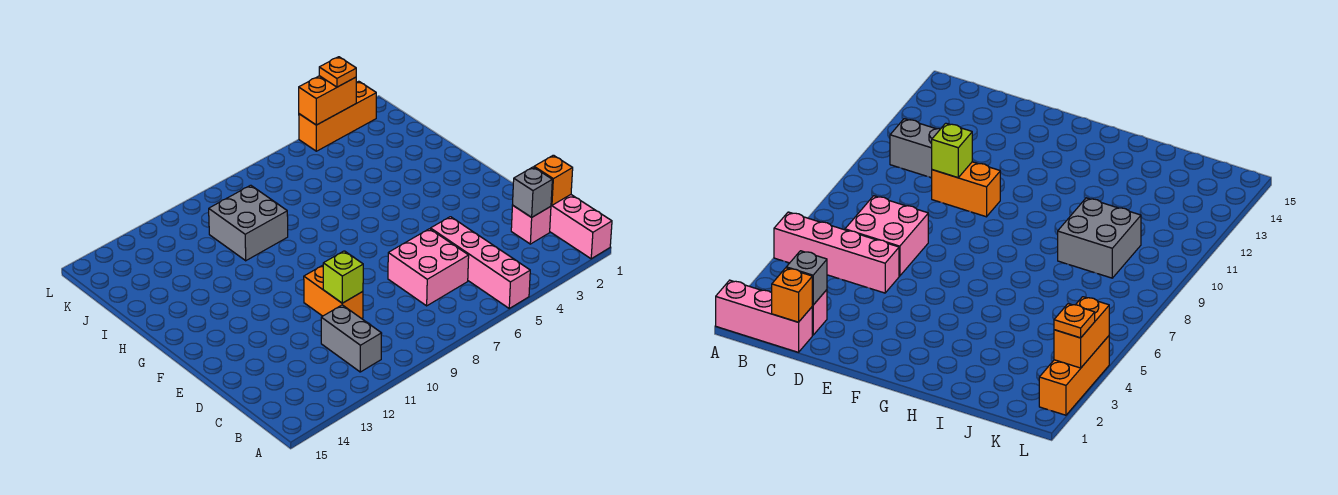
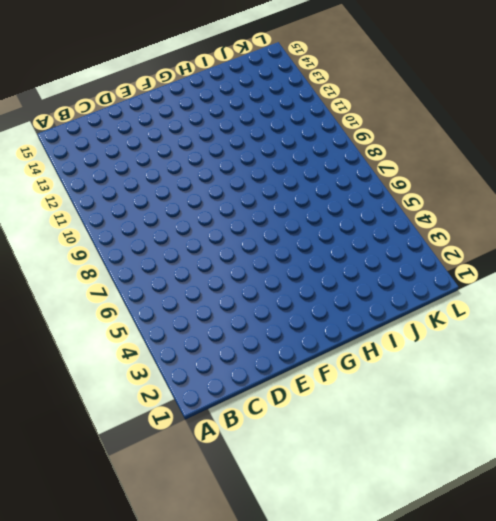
none -> pink brick A1:C1 level 1
none -> pink brick A5:D5 level 1
none -> grey brick B11:C11 level 1

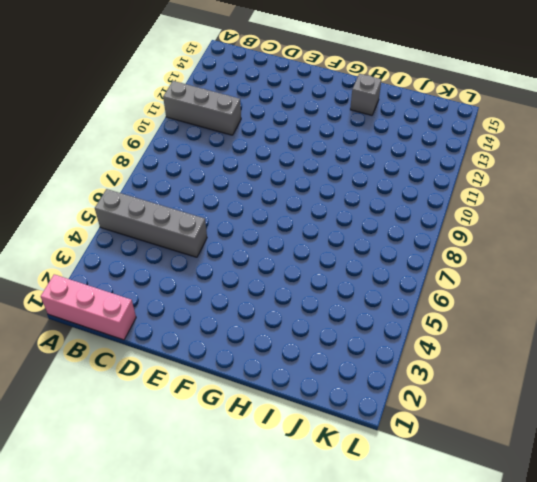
grey brick A5:D5 level 1 -> pink brick A5:D5 level 1
grey brick A11:C11 level 1 -> grey brick B11:C11 level 1
grey brick H14 level 1 -> grey brick C2 level 2
none -> pink brick C2 level 1
none -> pink brick C6:D7 level 1
none -> orange brick D10:E10 level 1

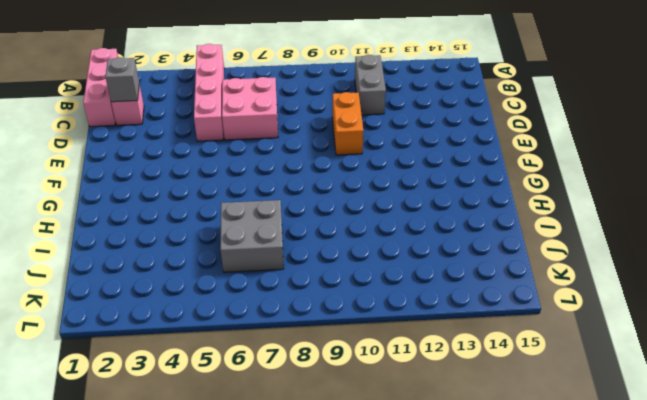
grey brick I6:J7 level 1 -> grey brick I9:J10 level 1
none -> orange brick L2:L4 level 1
none -> orange brick C1 level 2
none -> lime brick D10 level 2

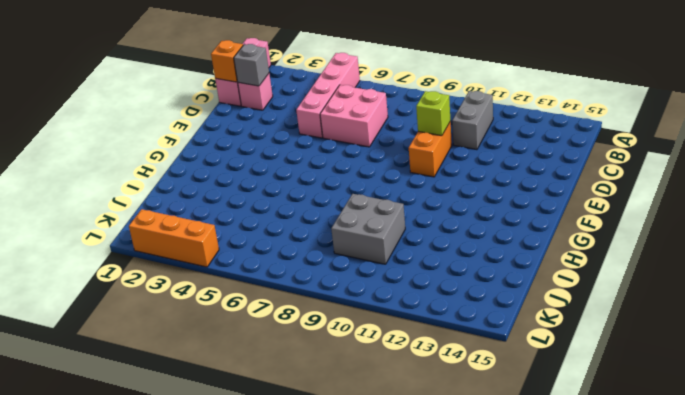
none -> orange brick L3:L4 level 2
none -> orange plate L3 level 3

